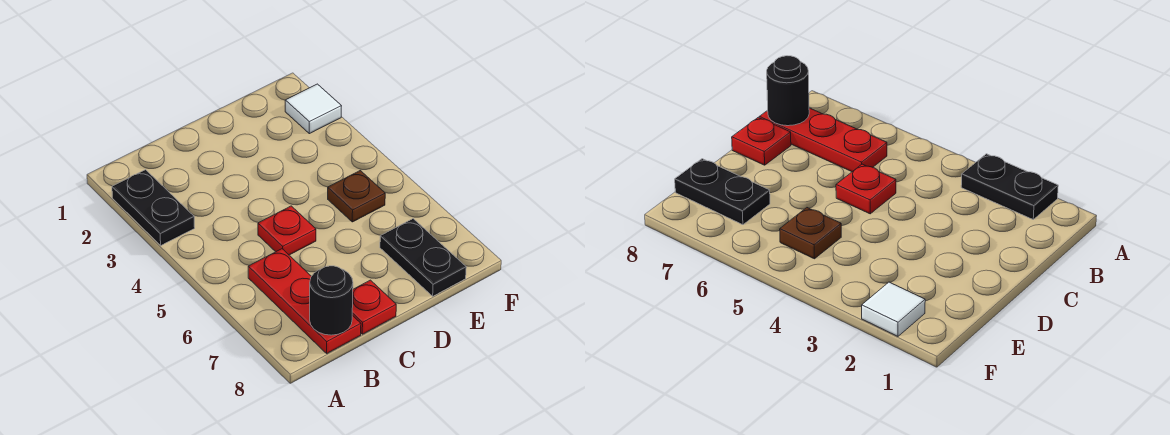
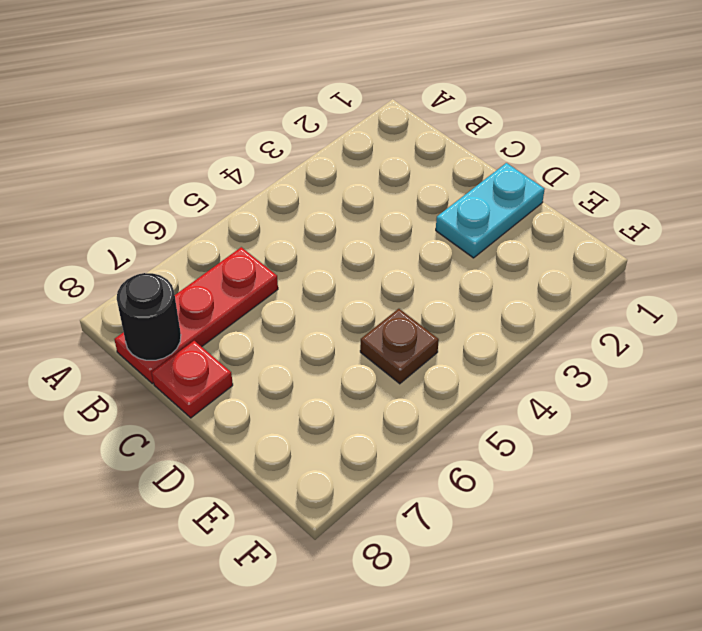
cyan plate D1:D2 level 1 -> none
none -> black plate A2:A3 level 1
none -> red plate C5 level 1

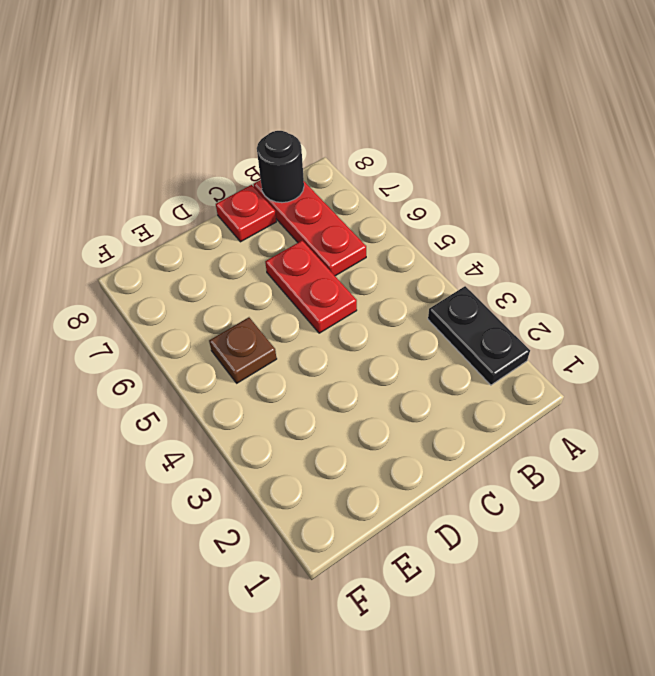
red plate C5:C6 level 1 -> red plate C5 level 1
none -> black plate E7:E8 level 1
none -> white tile F2 level 1

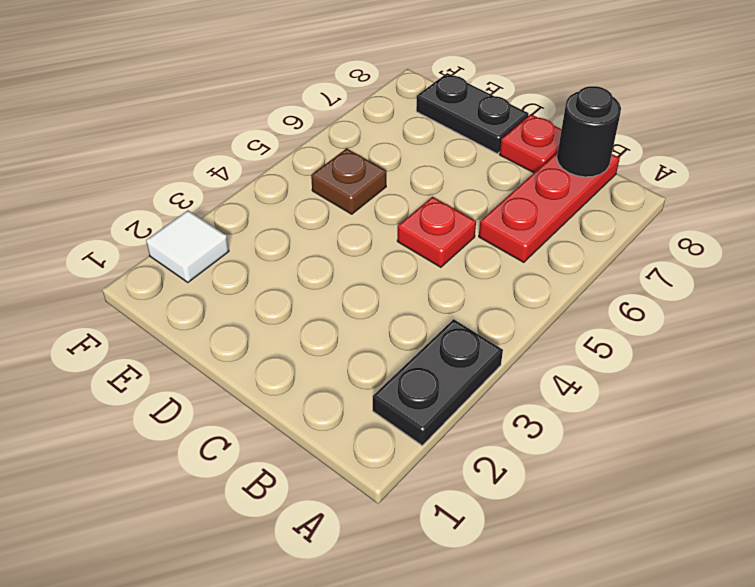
black plate D8:E8 level 1 -> black plate E7:E8 level 1

